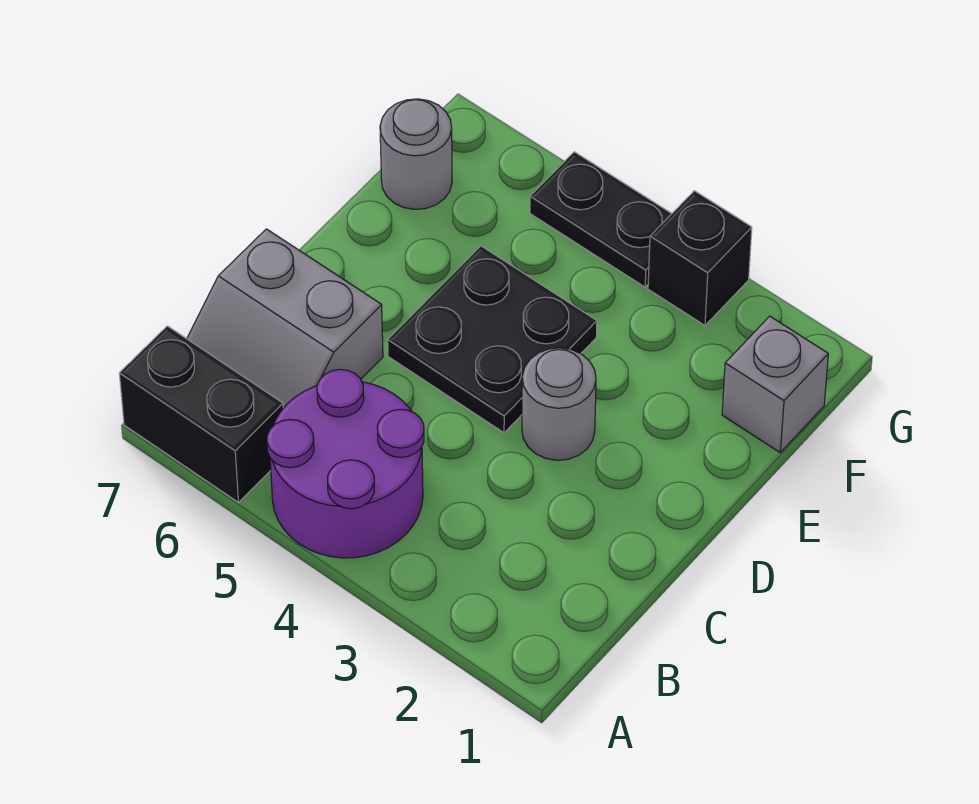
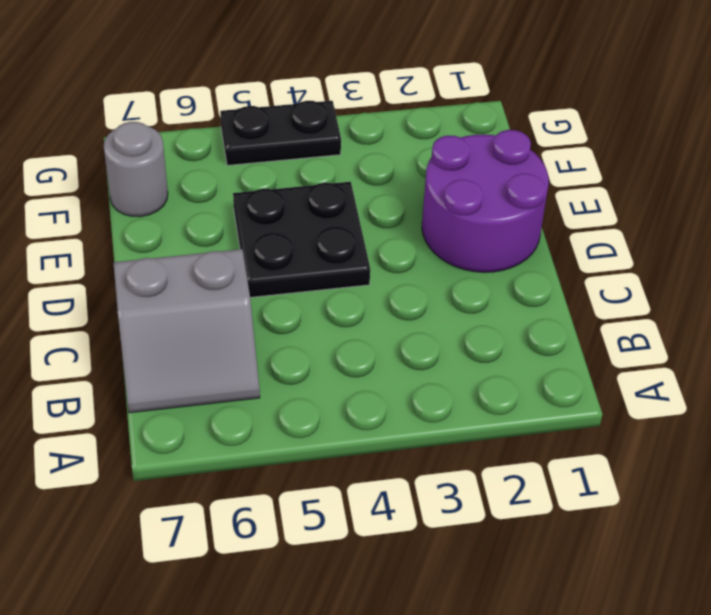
purple round brick D1:E2 level 1 -> purple round brick A4:B5 level 1
none -> black brick A6:A7 level 1
none -> grey round brick D3 level 1

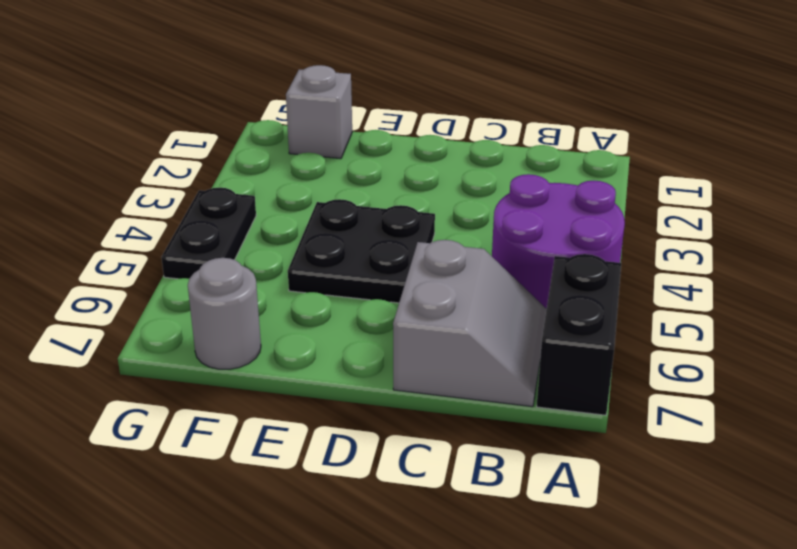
none -> grey round brick D3 level 1
none -> black brick G3 level 1

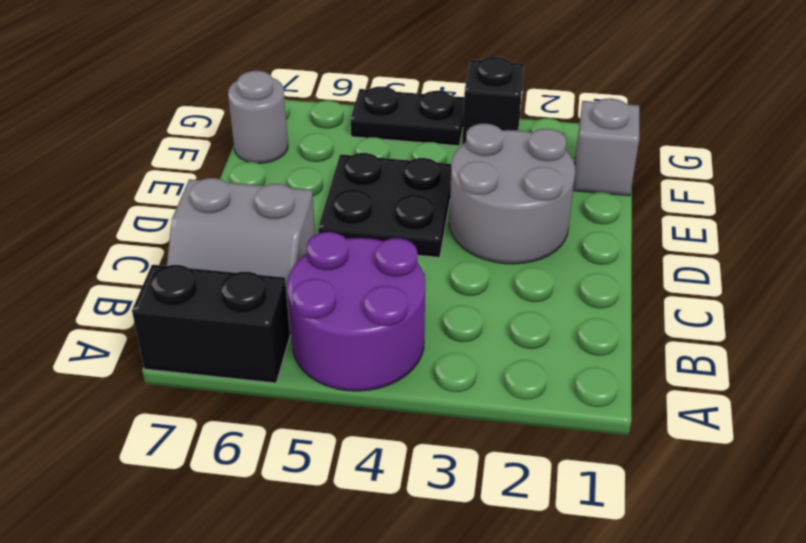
grey round brick D2:E3 level 1 -> grey round brick D3 level 1

